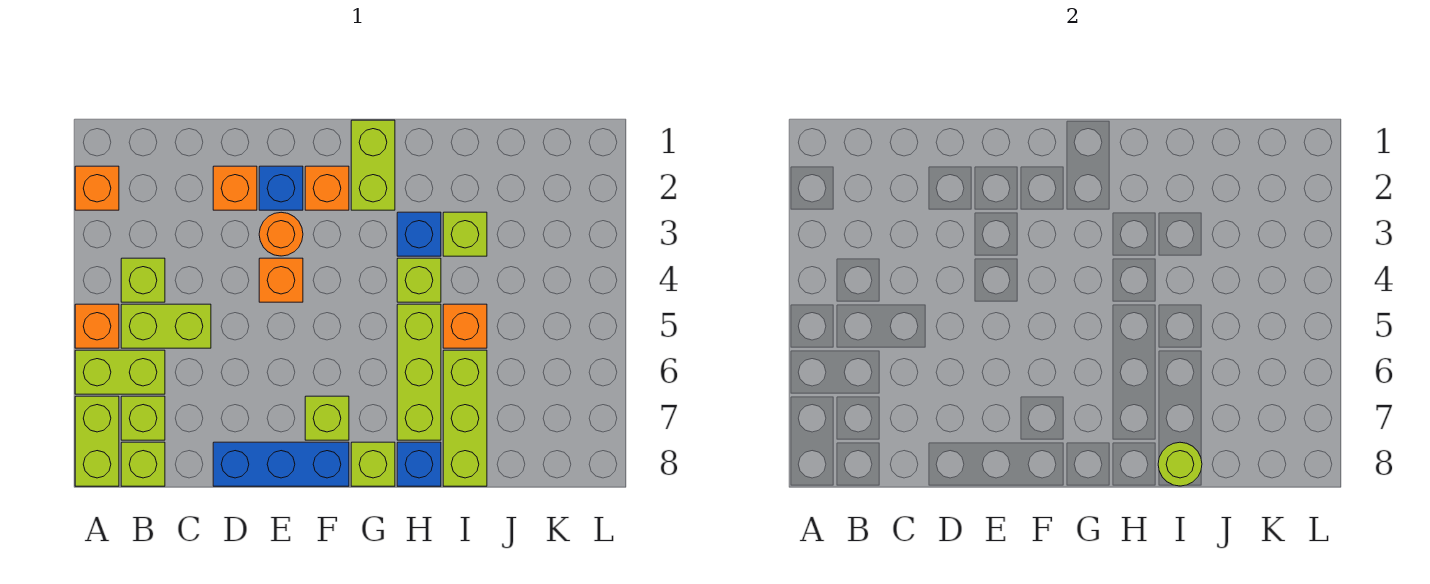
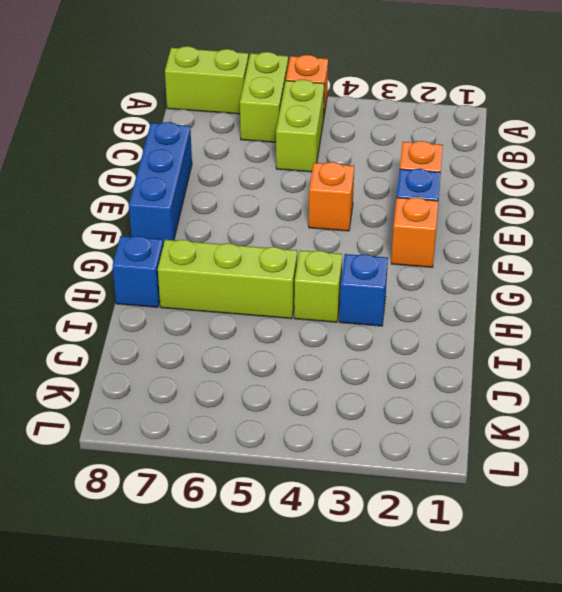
none -> orange brick A2 level 1
none -> lime brick B4 level 1
none -> lime brick B7 level 1

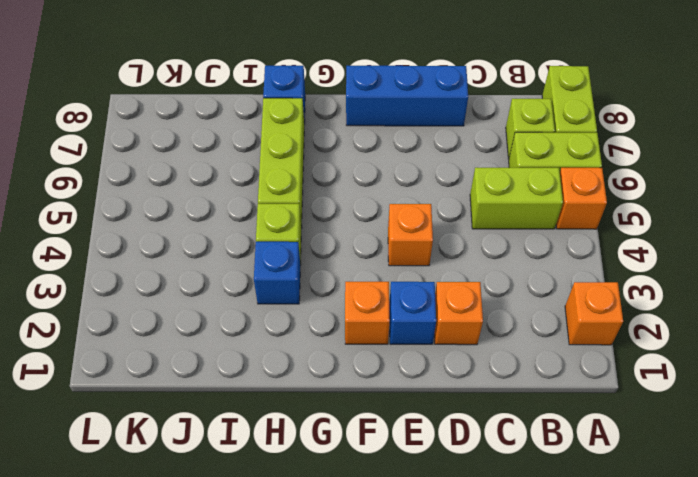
none -> lime brick B4 level 1
none -> lime brick B8 level 1
none -> orange round brick E3 level 1

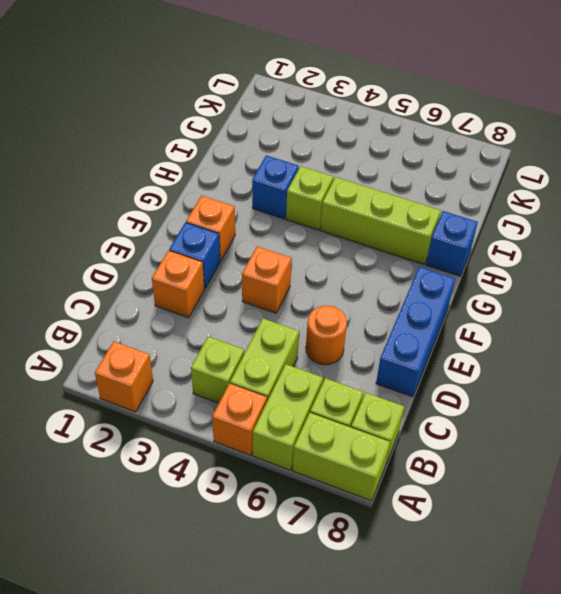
orange round brick D6 level 1 -> orange round brick E3 level 1
none -> lime brick F7 level 1
none -> lime brick G1:G2 level 1
none -> lime brick G8 level 1

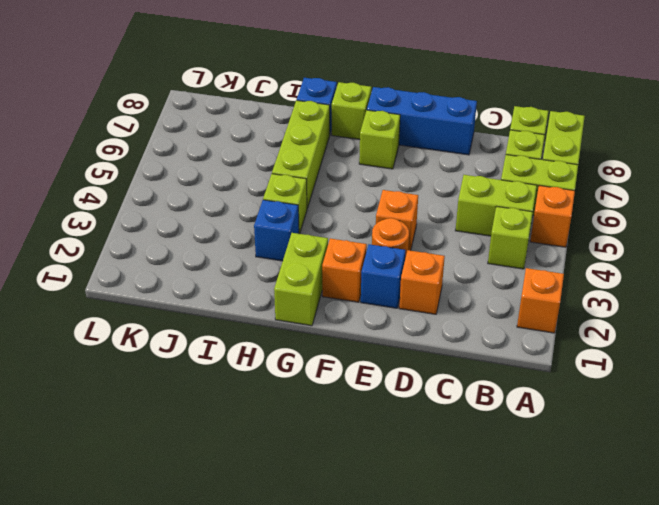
none -> lime brick I3 level 1
none -> orange brick I5 level 1
none -> lime brick I6:I8 level 1

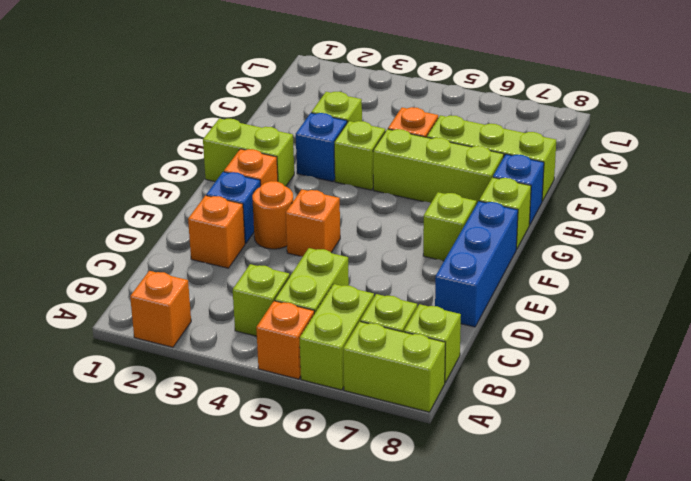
none -> lime round brick I8 level 2

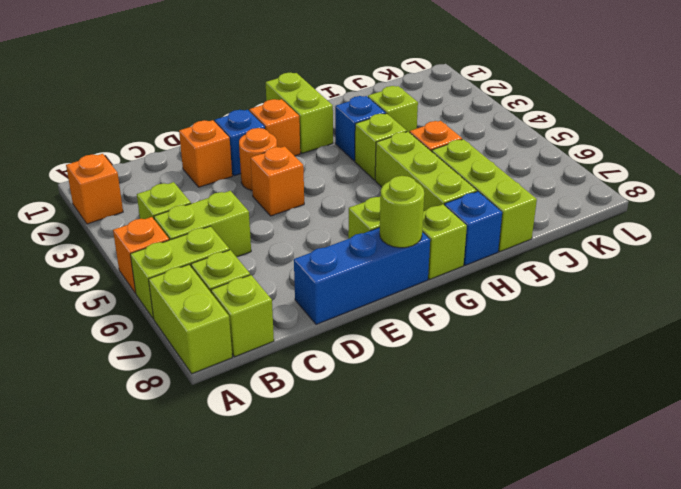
lime round brick F8 level 2 -> lime round brick I8 level 2

